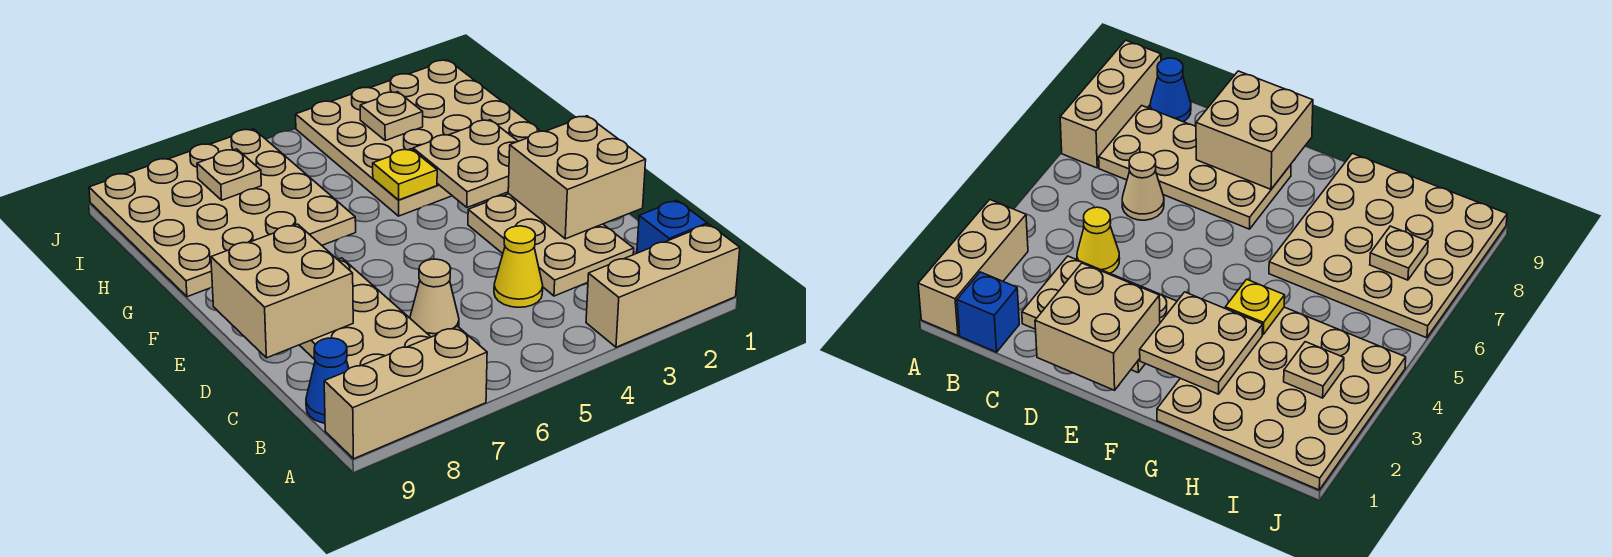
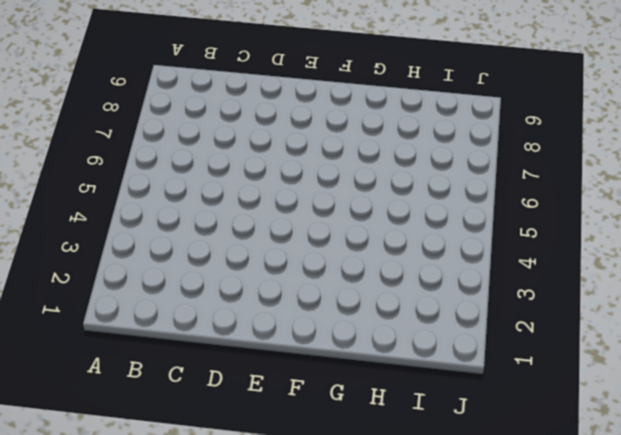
none -> tan brick A1:A3 level 1
none -> tan brick A7:A9 level 1
none -> blue brick B1 level 1

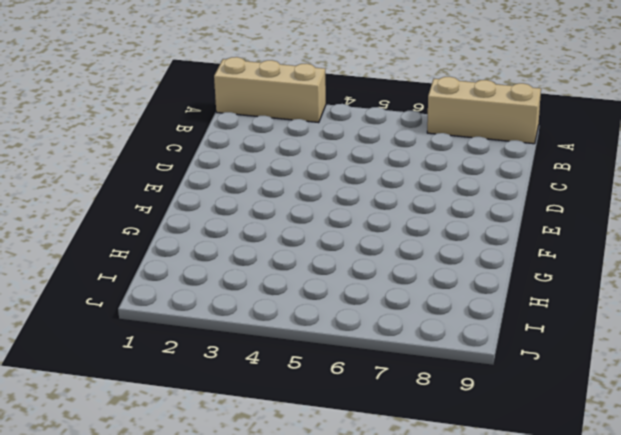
none -> blue brick B1 level 1
none -> tan plate B7:E8 level 1
none -> blue cone B9 level 1

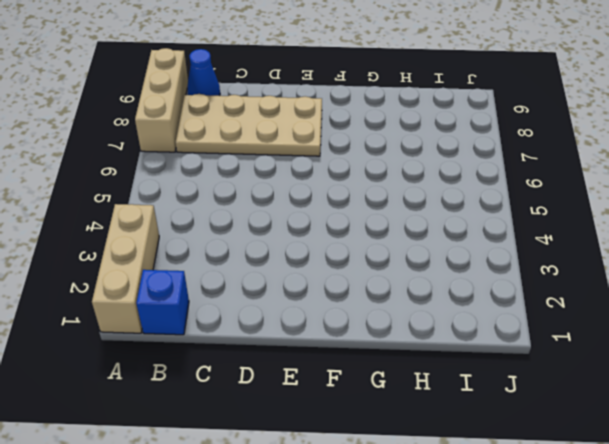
none -> tan plate C2:E3 level 1
none -> yellow cone C4 level 1
none -> tan cone C6 level 1

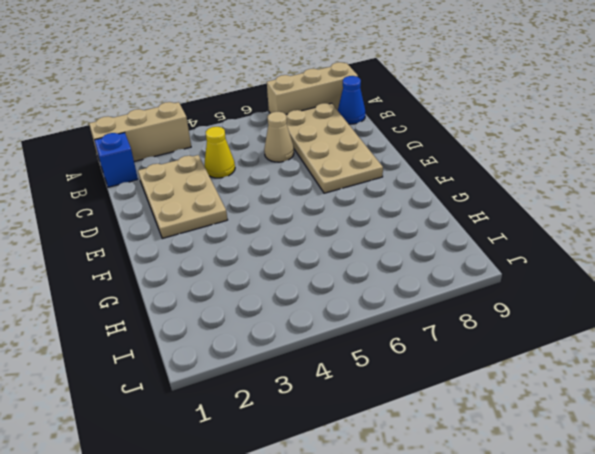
none -> tan plate G1:J4 level 1
none -> tan plate G6:J9 level 1
none -> tan brick D1:E2 level 2

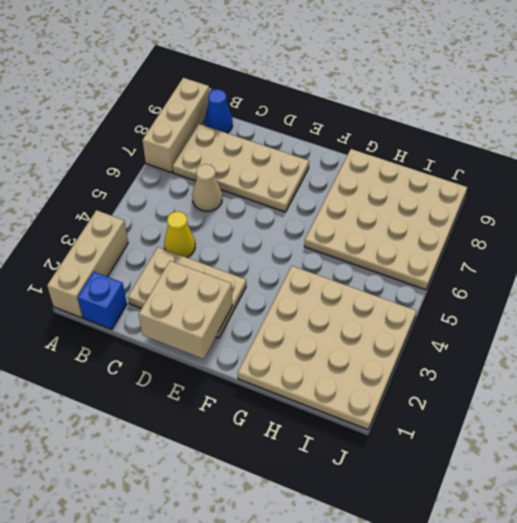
none -> tan brick D8:E9 level 2
none -> tan plate F2:G3 level 2
none -> yellow plate G4 level 2

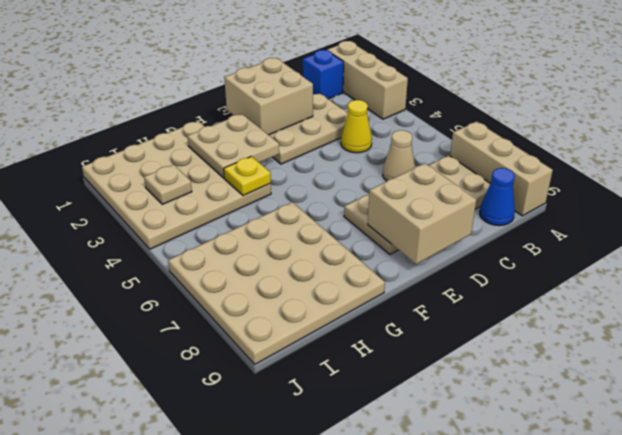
none -> tan plate I7 level 2

